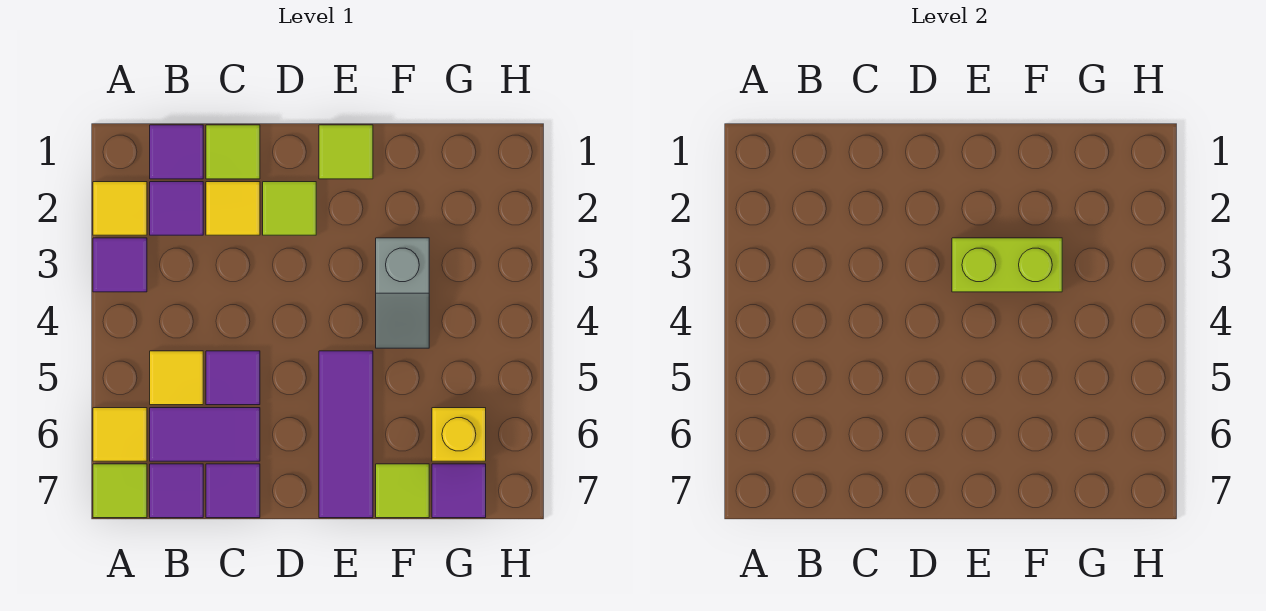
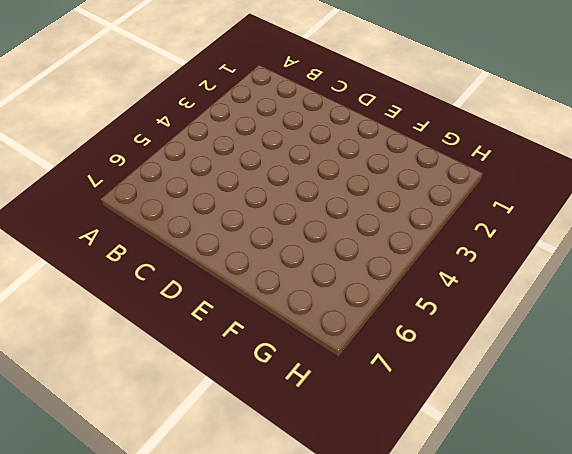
none -> yellow tile A2 level 1
none -> purple tile A3 level 1
none -> yellow tile A6 level 1

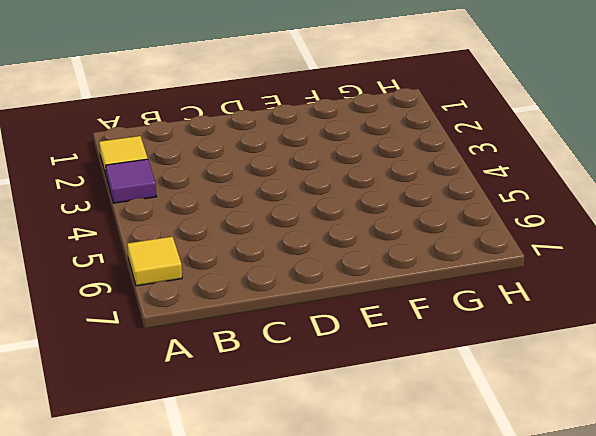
none -> lime tile A7 level 1
none -> purple tile B1 level 1
none -> purple tile B2 level 1

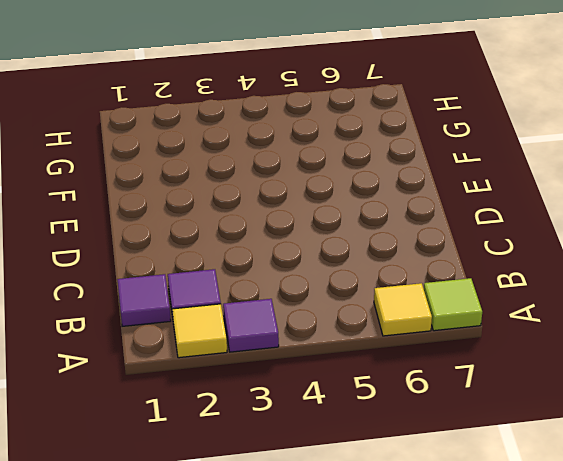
none -> yellow tile B5 level 1
none -> purple tile B6:C6 level 1
none -> purple tile B7 level 1

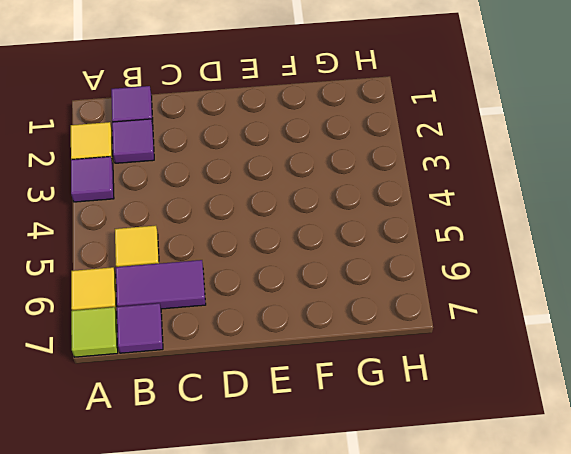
none -> lime tile C1 level 1
none -> yellow tile C2 level 1
none -> purple tile C5 level 1

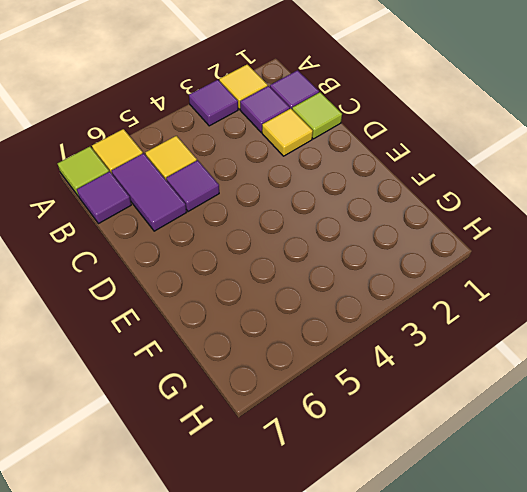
none -> purple tile C7 level 1
none -> lime tile D2 level 1
none -> lime tile E1 level 1

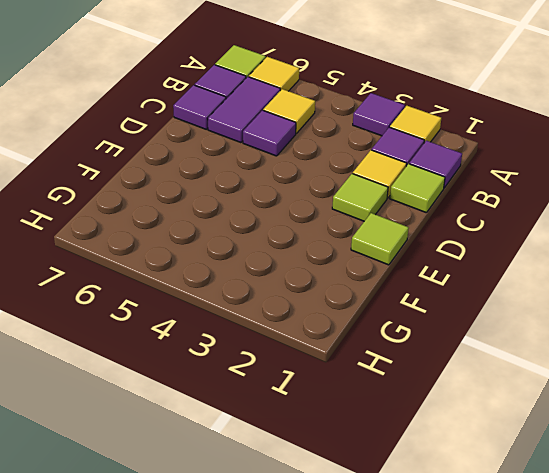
none -> purple tile E5:E7 level 1
none -> grey slope F3:F4 level 1 top 3
none -> lime tile F7 level 1

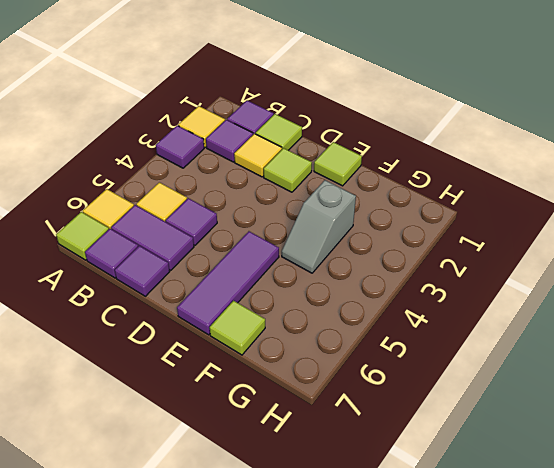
none -> yellow brick G6 level 1
none -> purple tile G7 level 1
none -> lime brick E3:F3 level 2

